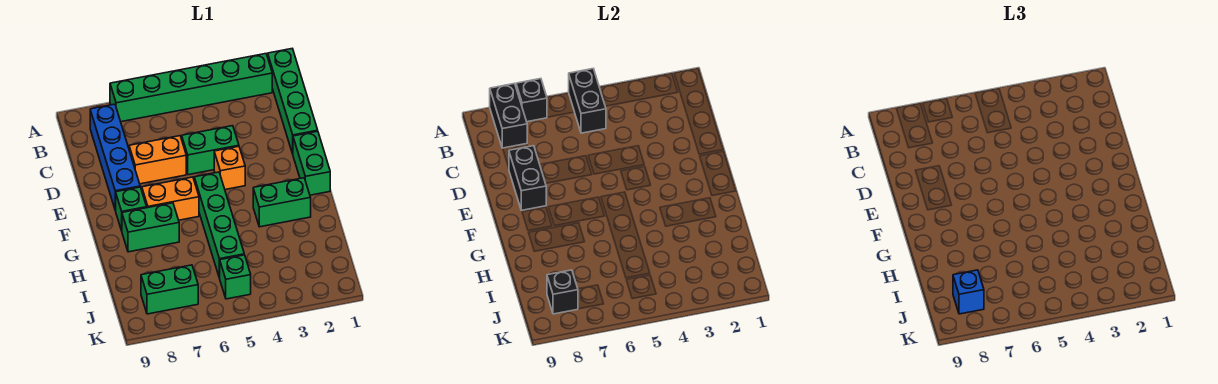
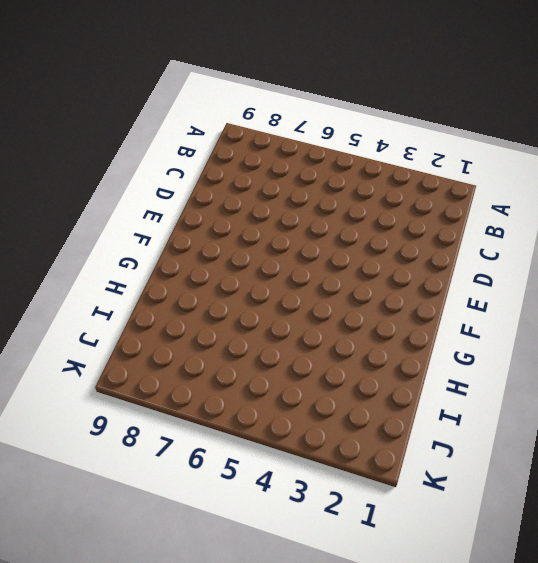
none -> green brick A1:D1 level 1
none -> green brick A2:A7 level 1
none -> blue brick B8:E8 level 1

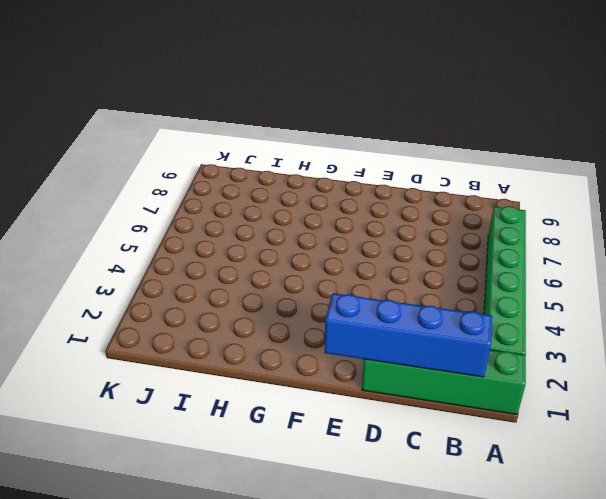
blue brick B1:E1 level 2 -> blue brick B8:E8 level 1
none -> green brick D4:D5 level 1
none -> orange brick D6:D7 level 1
none -> green brick E1:F1 level 1

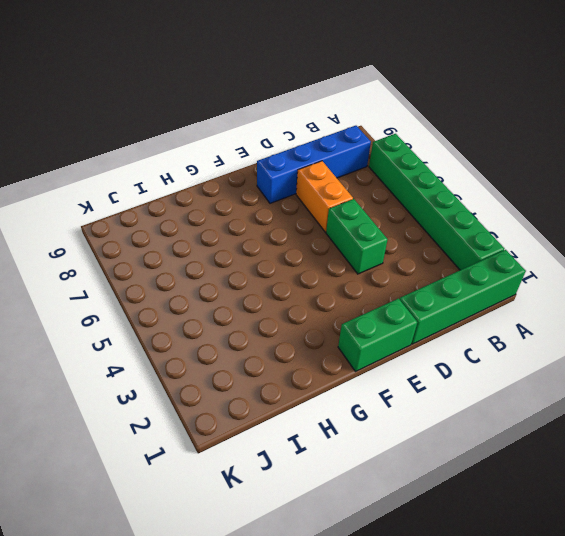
none -> orange brick E4 level 1
none -> green brick F5:I5 level 1
none -> orange brick F6:F7 level 1

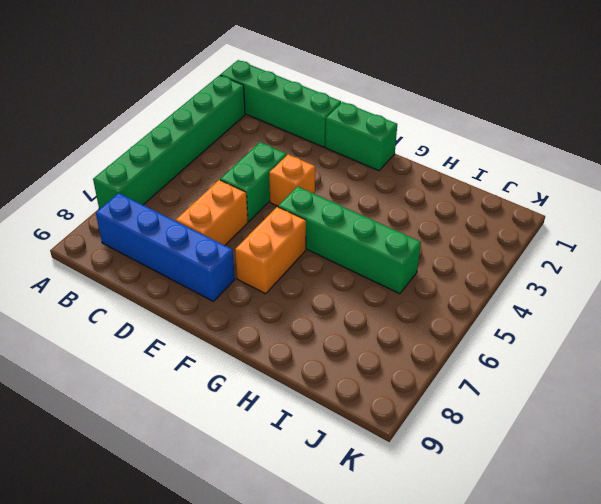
none -> green brick F8 level 1
none -> green brick G2:G3 level 1
none -> green brick G7:G8 level 1

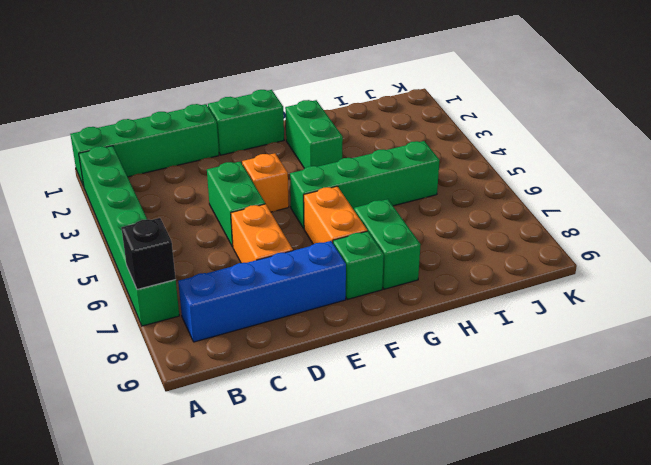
none -> green brick J5 level 1
none -> green brick J7:J8 level 1
none -> black brick A5:B5 level 2

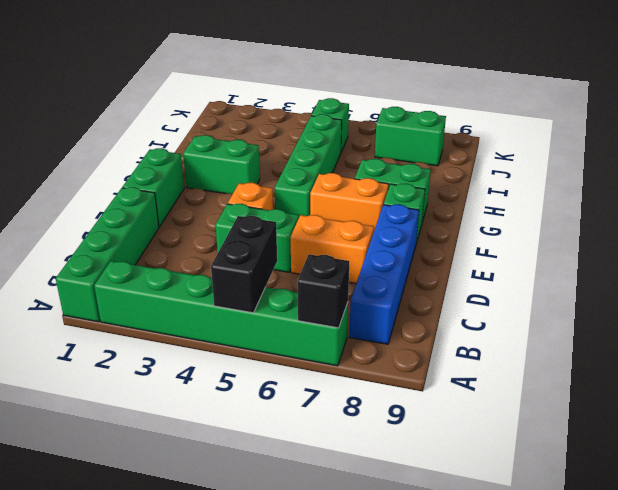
none -> black brick A8:B8 level 2
none -> black brick D8:E8 level 2
none -> black brick J8 level 2

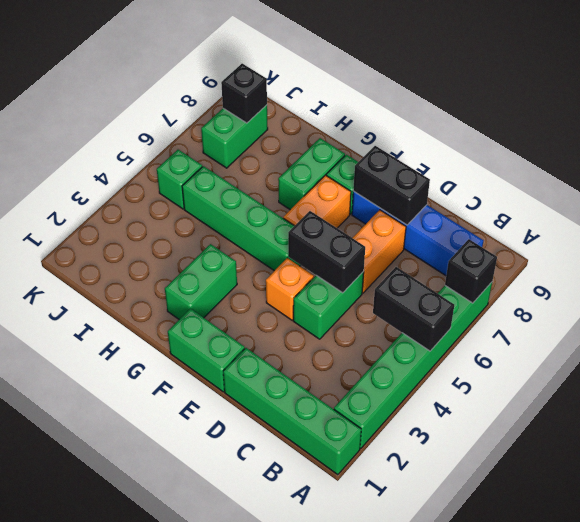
black brick D5:E5 level 2 -> black brick A8:B8 level 2
none -> blue brick J8 level 3

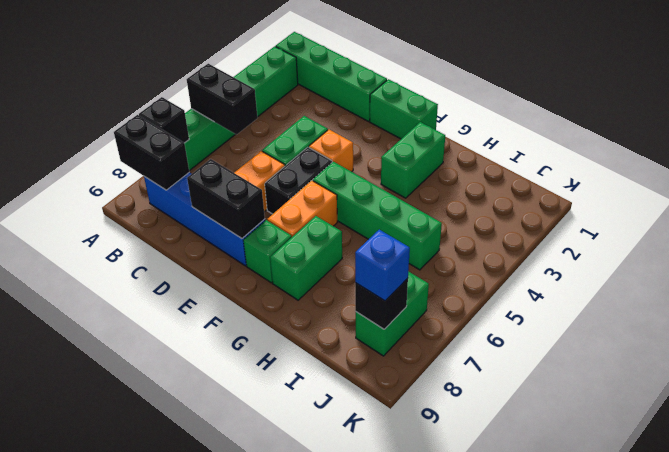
black brick E5:E6 level 1 -> none
none -> green brick J5 level 1

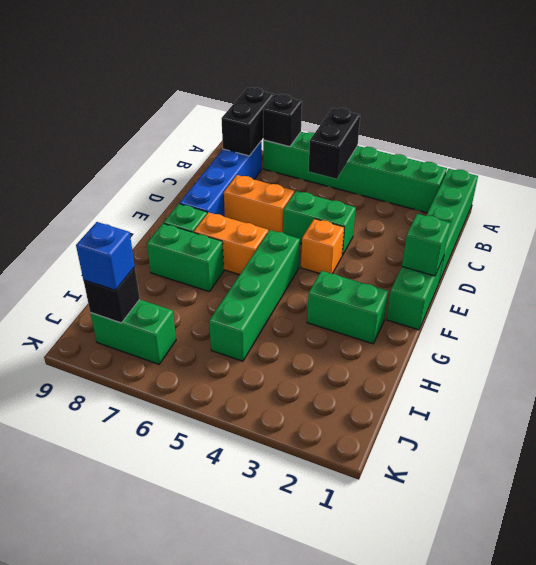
green brick E1 level 2 -> green brick J5 level 1
none -> black brick D8:E8 level 2

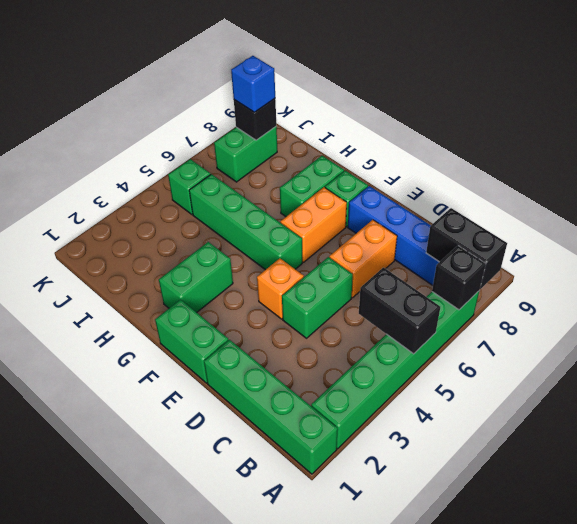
none -> black brick D8:E8 level 2

